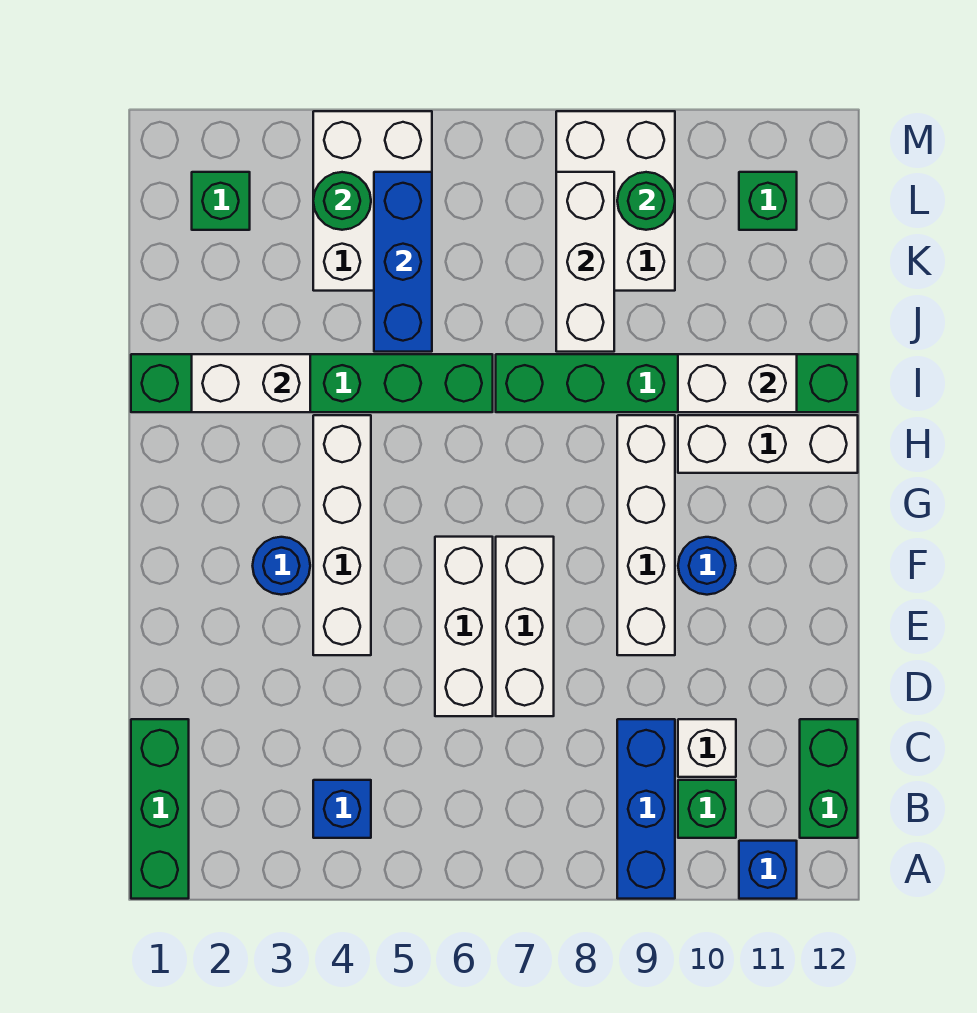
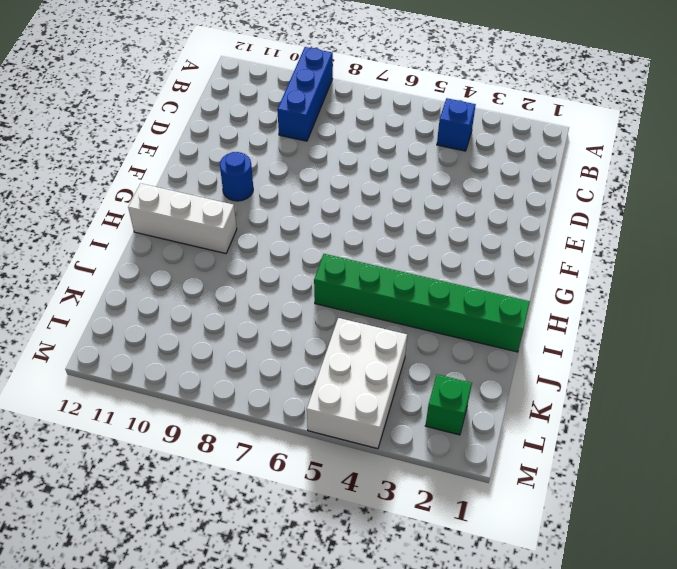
none -> green brick A1:C1 level 1
none -> blue brick A11 level 1
none -> green brick B10 level 1

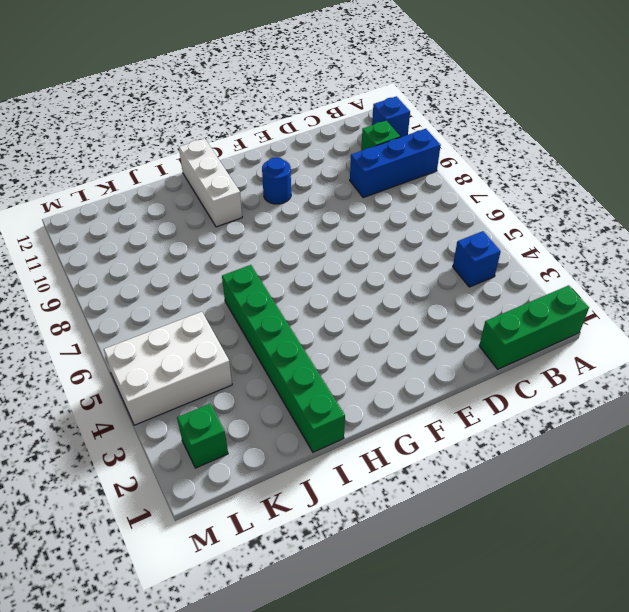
none -> green brick B12:C12 level 1
none -> white brick C10 level 1
none -> white brick D6:F6 level 1

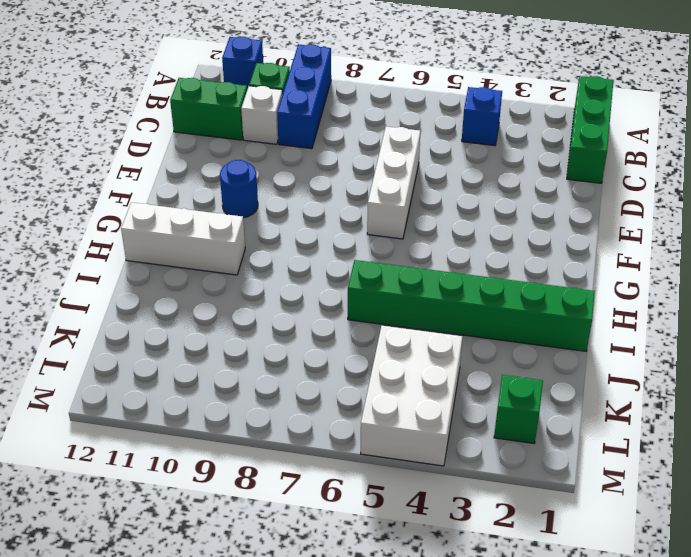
green brick C11:C12 level 1 -> green brick B12:C12 level 1
none -> white brick D7:F7 level 1
none -> white brick E4:H4 level 1
none -> white brick E9:H9 level 1

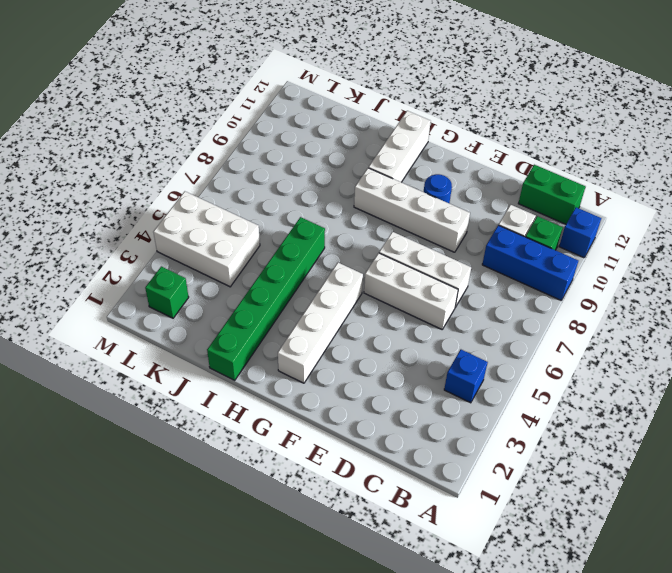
white brick G2:G5 level 1 -> white brick E4:H4 level 1
none -> green brick A1:C1 level 1
none -> blue round brick F3 level 1
none -> green brick I7:I12 level 1

